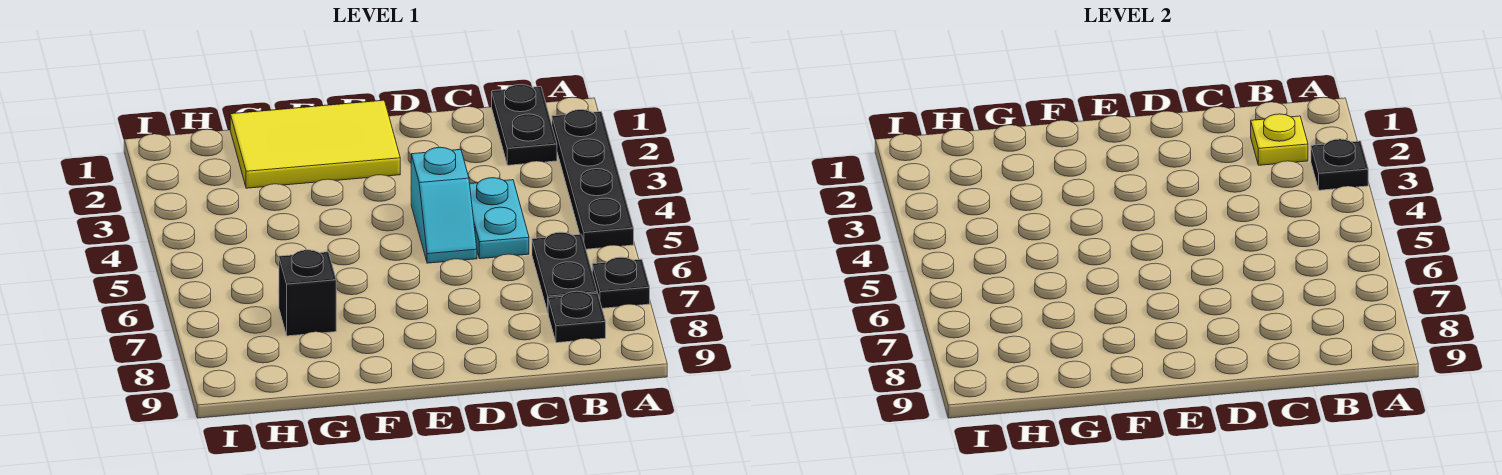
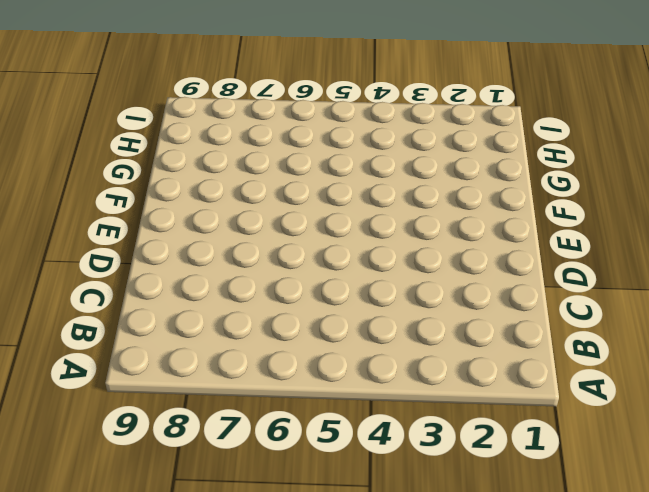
none -> black plate A2:A5 level 1
none -> black plate A7 level 1

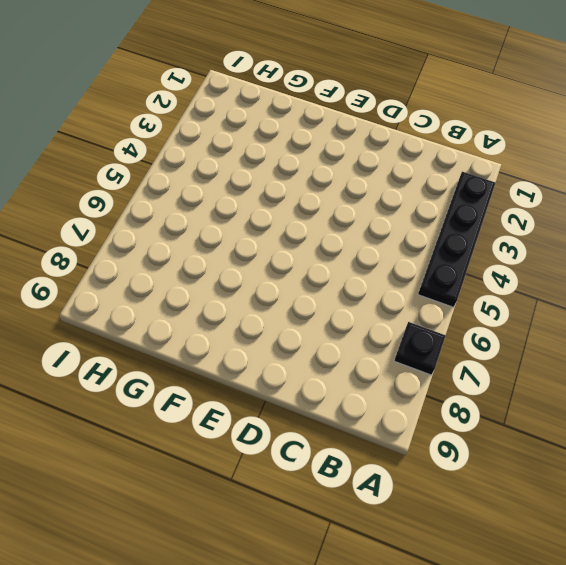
none -> black plate B1:B2 level 1
none -> black plate B6:B7 level 1

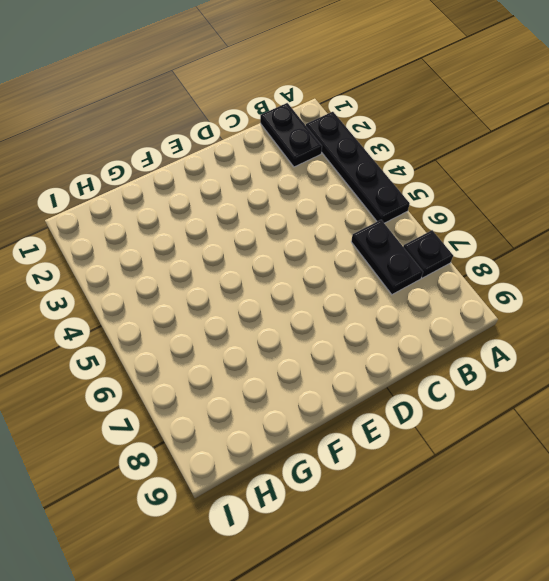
none -> black plate B8 level 1
none -> cyan plate C4:C5 level 1

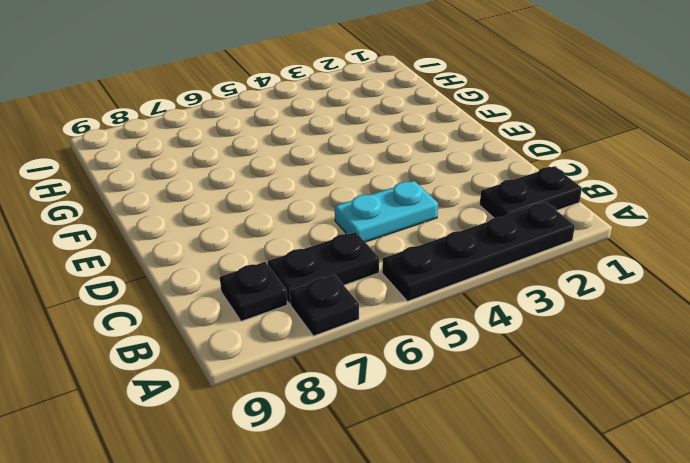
none -> cyan slope D4:D5 level 1 top 4
none -> yellow tile E1:G2 level 1

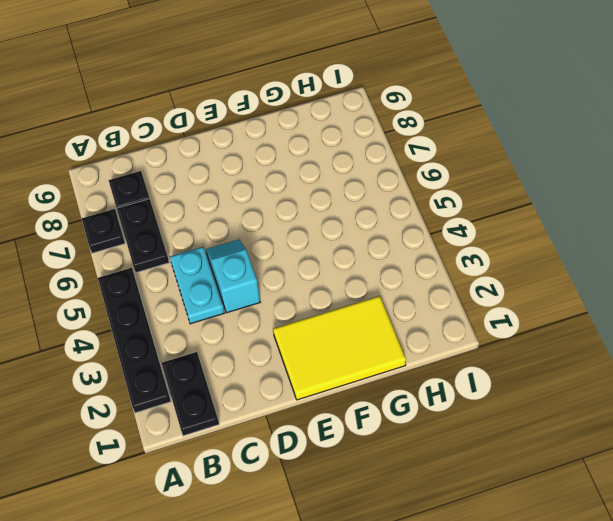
none -> black brick G7 level 1
none -> black plate A3 level 2

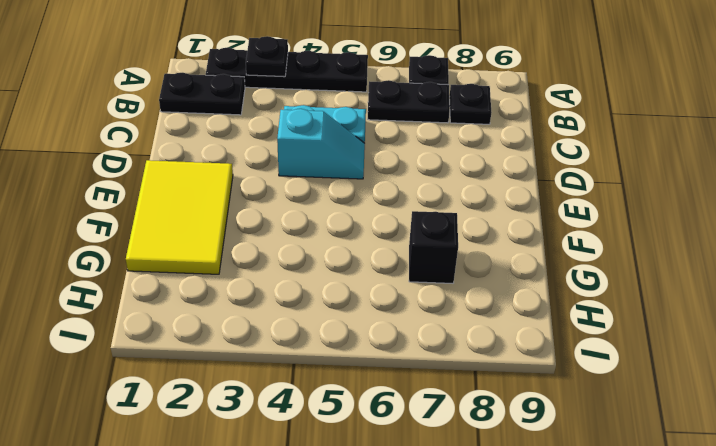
none -> yellow plate B2 level 2

